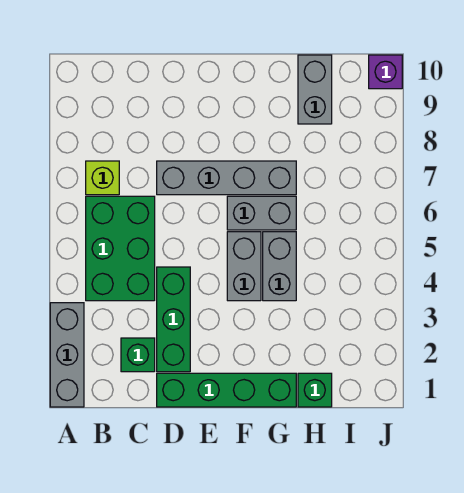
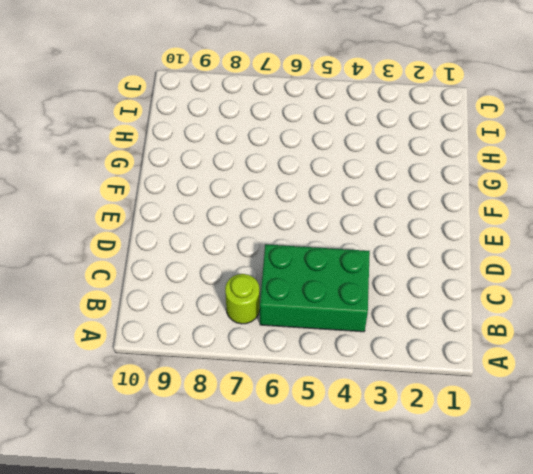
lime round brick B7 level 1 -> lime brick B7 level 1
none -> grey brick A1:A3 level 1
none -> green brick C2 level 1
none -> green brick D1:G1 level 1

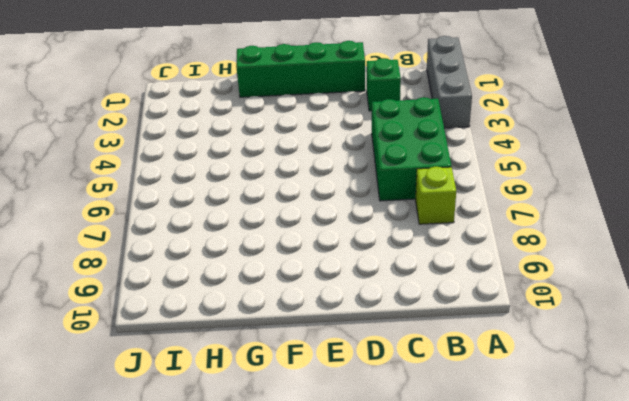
none -> green brick D2:D4 level 1
none -> grey brick D7:G7 level 1
none -> grey brick F4:F5 level 1

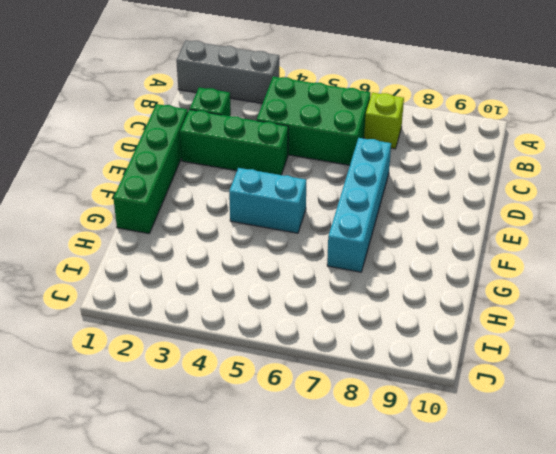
cyan brick D7:G7 level 1 -> grey brick D7:G7 level 1
cyan brick F4:F5 level 1 -> grey brick F4:F5 level 1
none -> grey brick F6:G6 level 1
none -> grey brick G4:G5 level 1
none -> green brick H1 level 1

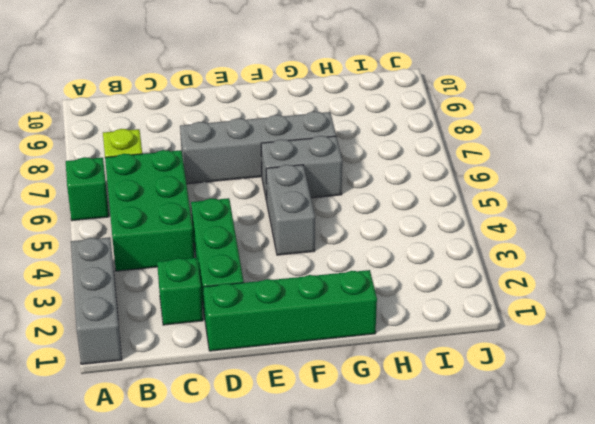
green brick A6 level 1 -> green brick H1 level 1
none -> grey brick G4:G5 level 1
none -> grey brick H9:H10 level 1
none -> purple brick J10 level 1

